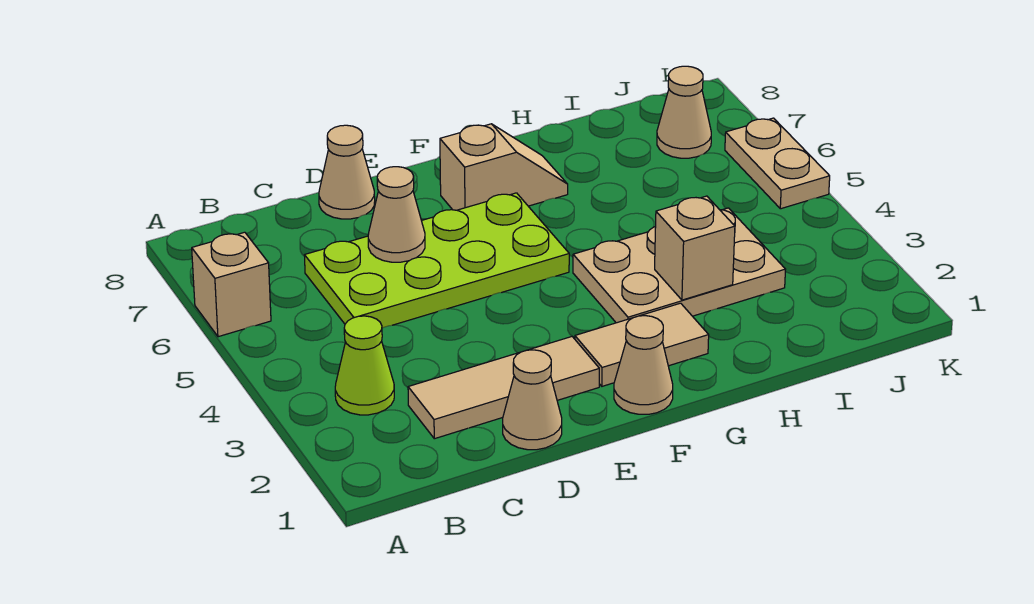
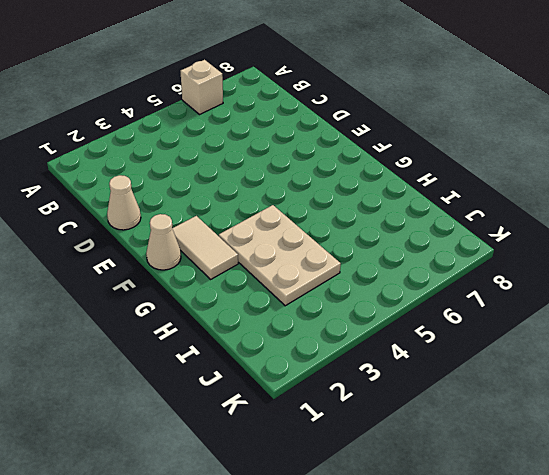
none -> lime cone B3 level 1
none -> tan tile C2:E2 level 1
none -> lime plate C5:F6 level 1

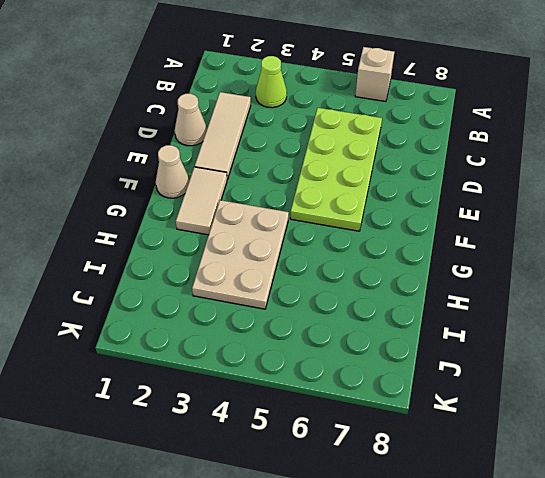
none -> tan cone D8 level 1
none -> tan slope F7:G7 level 1 top F
none -> tan cone J7 level 1

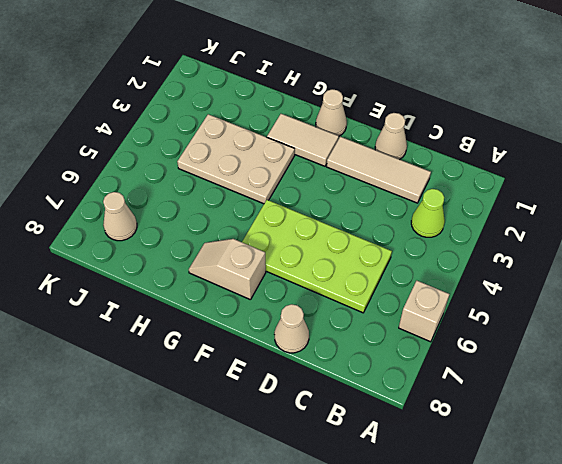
none -> tan plate K5:K6 level 1
none -> tan cone D6 level 2
none -> tan brick H3 level 2

